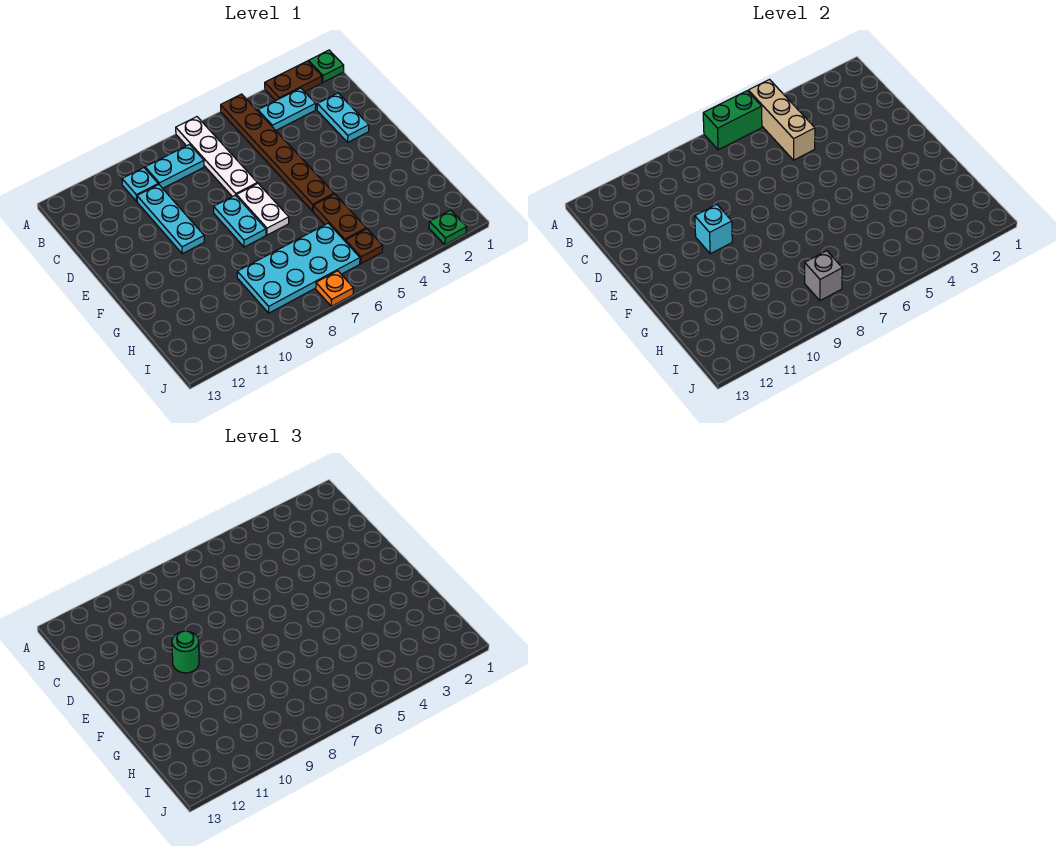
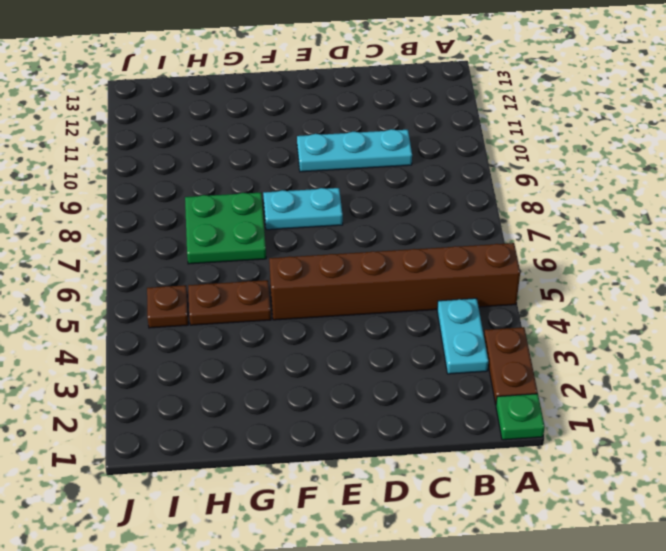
brown brick A5:F5 level 1 -> brown plate A5:F5 level 1
green plate G7:H8 level 1 -> cyan plate H6:I9 level 1
none -> white plate A7:D7 level 1
none -> cyan plate B8:B9 level 1
none -> cyan plate B10 level 1

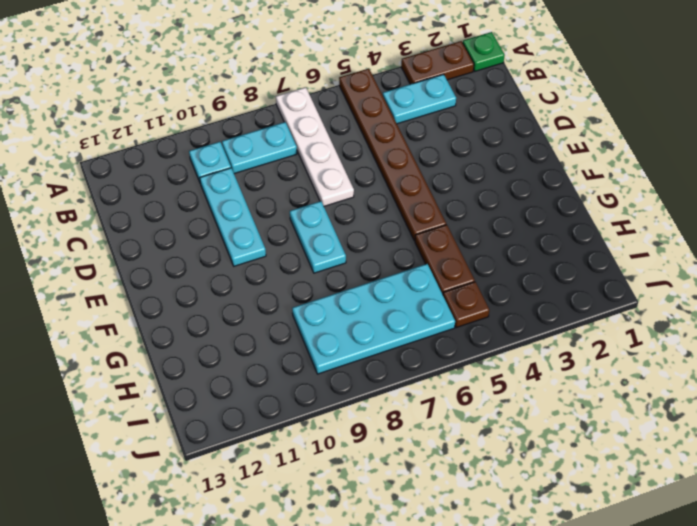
none -> cyan plate C2:D2 level 1
none -> white plate E7:F7 level 1
none -> green plate J2 level 1

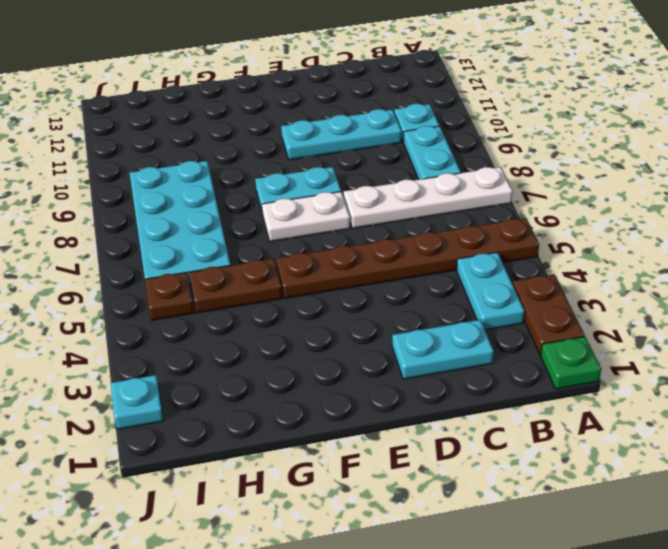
cyan plate J2 level 1 -> green plate J2 level 1
none -> orange plate J7 level 1
none -> tan brick A5:C5 level 2
none -> green brick A6:A7 level 2

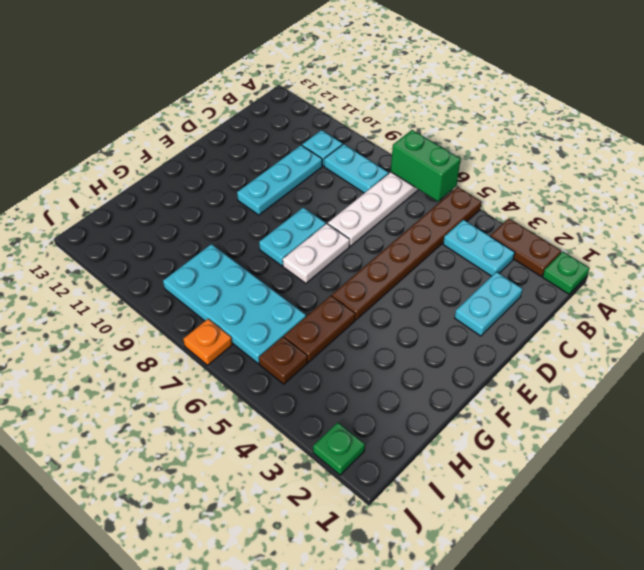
none -> tan brick A5:C5 level 2
none -> cyan brick E10 level 2
none -> grey brick I8 level 2

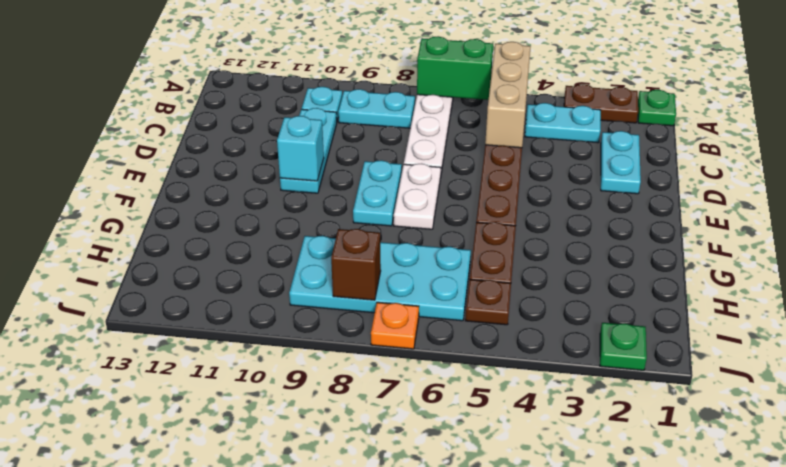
brown brick I8 level 2 -> grey brick I8 level 2
none -> green round brick E10 level 3

